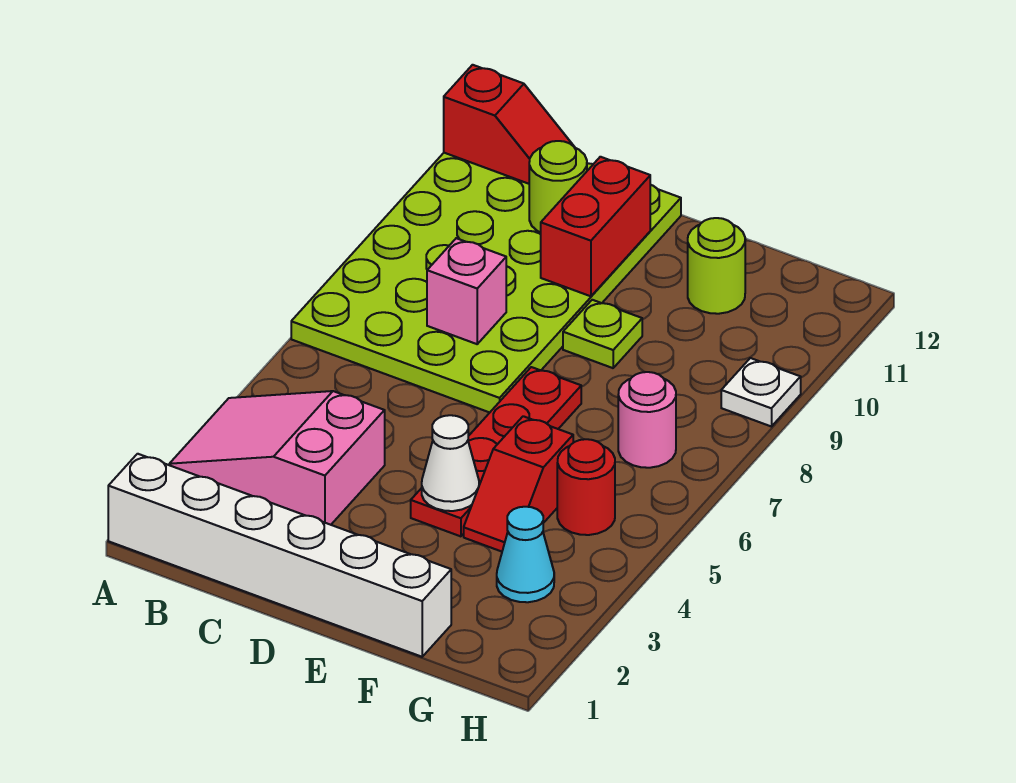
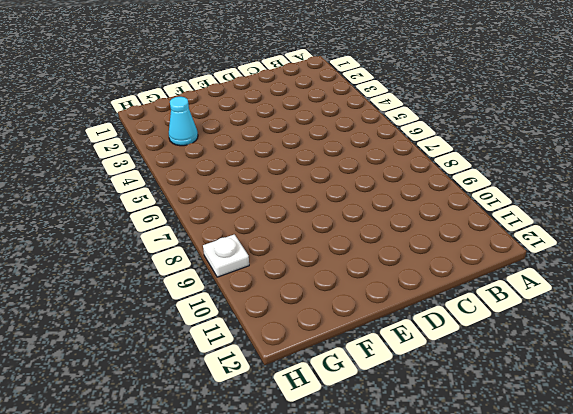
none -> white brick A1:F1 level 1
none -> pink slope A3:C4 level 1 top C
none -> lime plate A7:D12 level 1

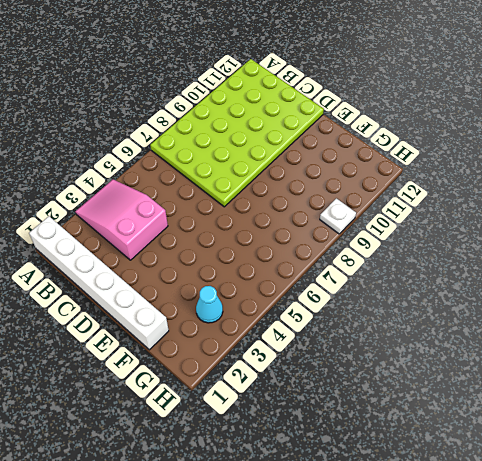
none -> red plate E4:E7 level 1
none -> lime plate E9 level 1
none -> red slope F4:F5 level 1 top 5

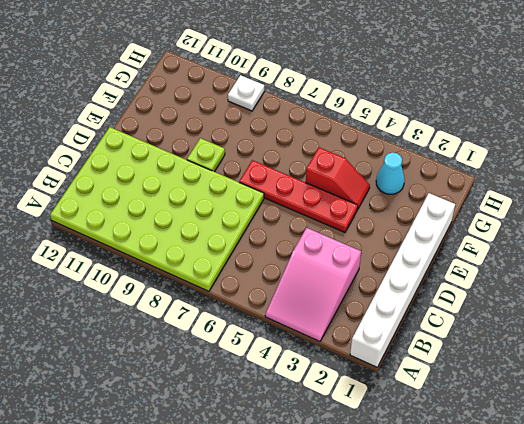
none -> lime round brick F11 level 1
none -> red round brick G5 level 1
none -> pink round brick G7 level 1

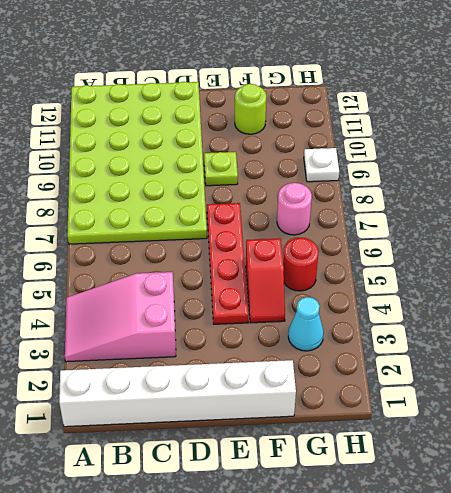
none -> red slope A12:B12 level 2 top A
none -> pink brick C8 level 2
none -> lime round brick C11 level 2

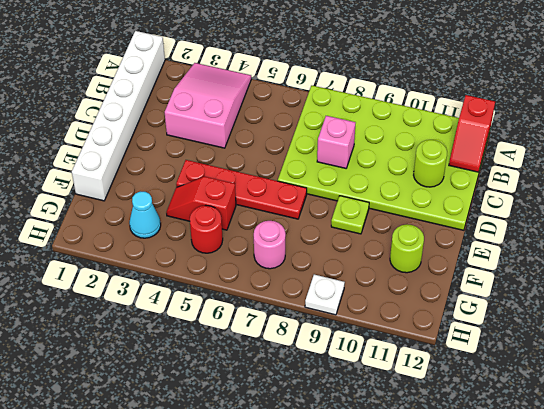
none -> red brick D10:D11 level 2
none -> white cone E4 level 2

